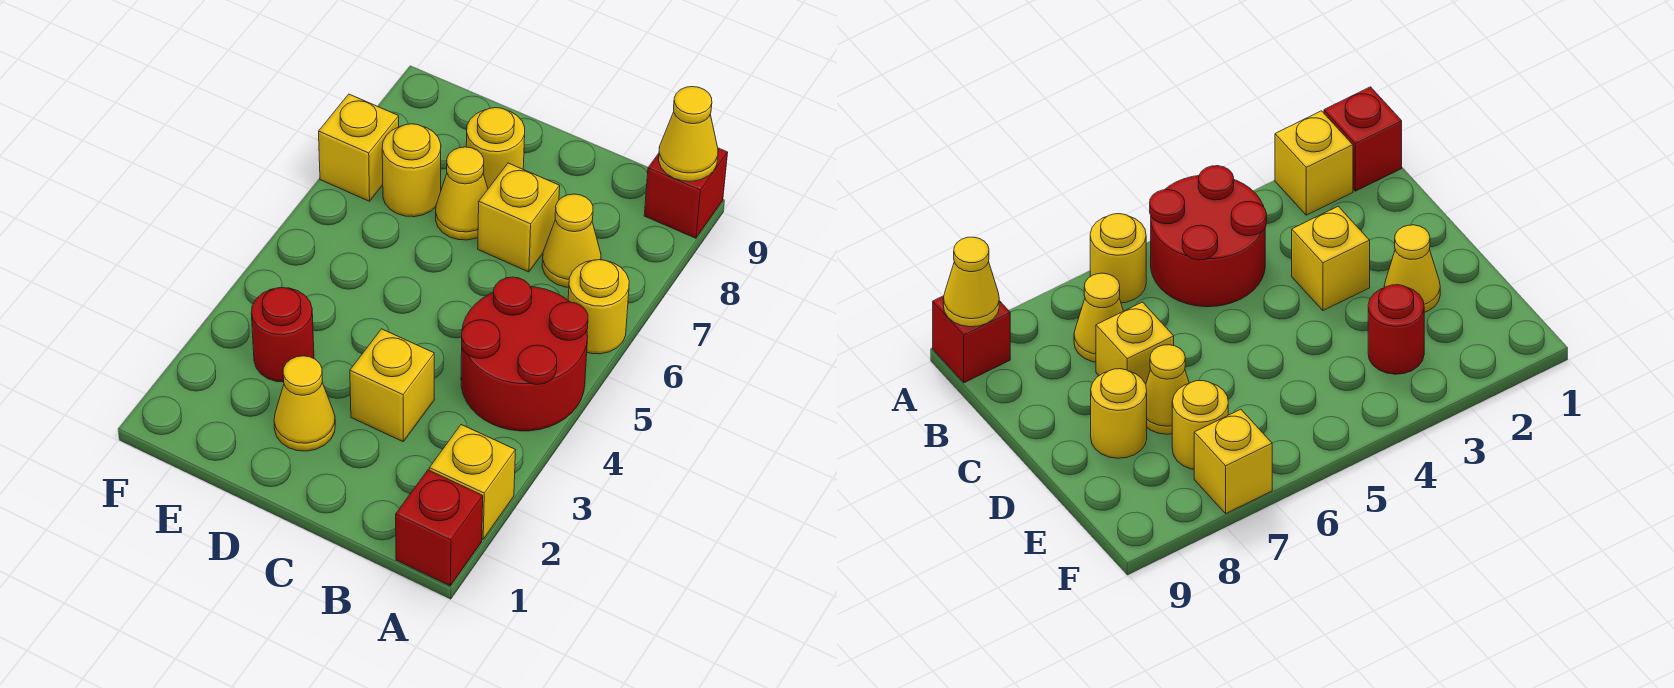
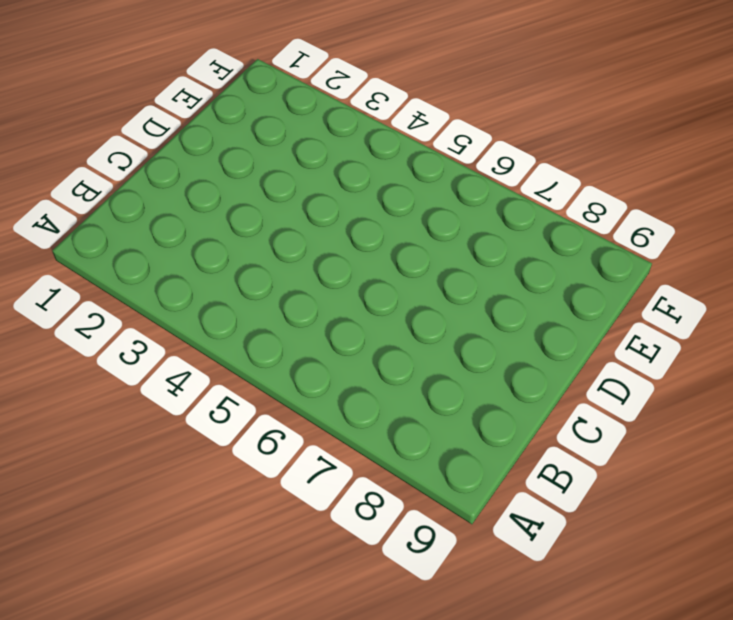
none -> red brick A1 level 1
none -> yellow brick A2 level 1
none -> red round brick A4:B5 level 1

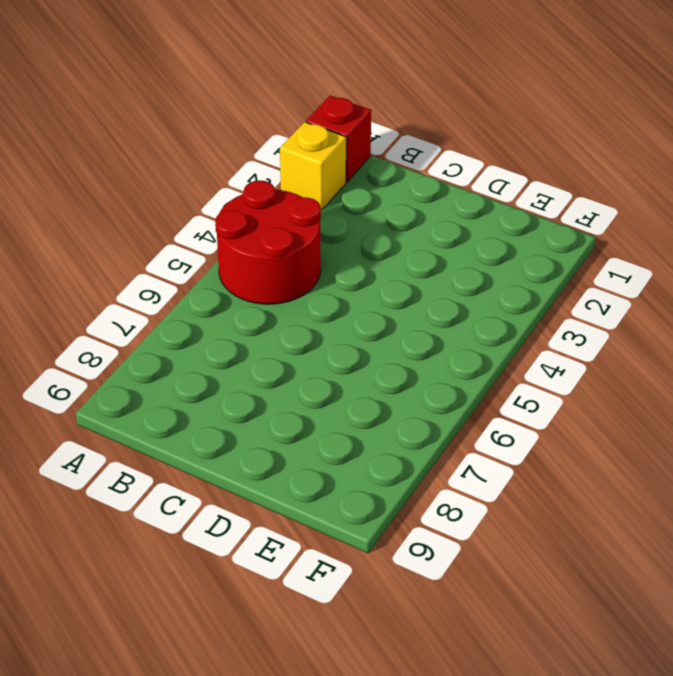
none -> yellow round brick A6 level 1
none -> red brick A9 level 1
none -> yellow cone B7 level 1

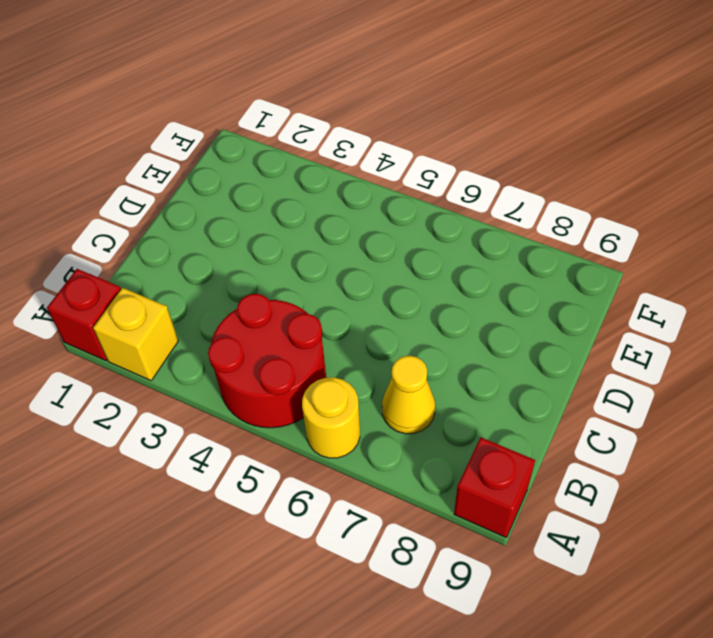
none -> yellow brick C3 level 1
none -> yellow brick C7 level 1
none -> yellow cone D2 level 1

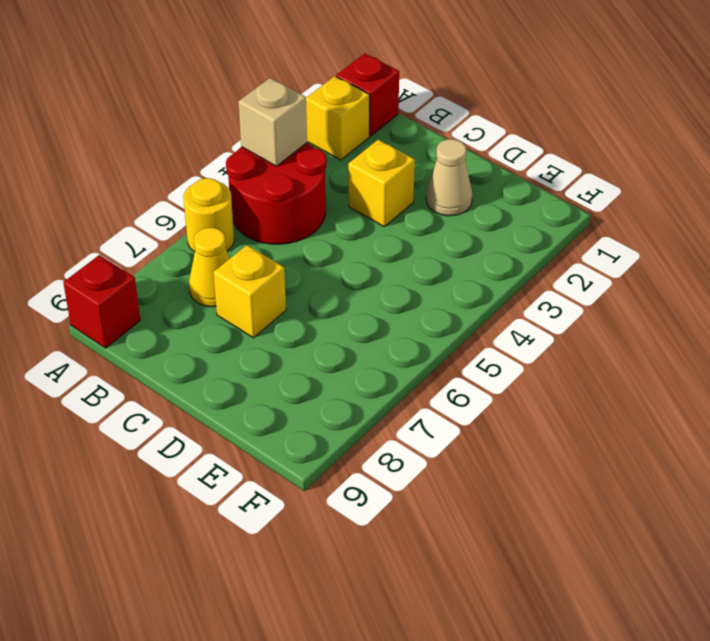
tan brick A4 level 2 -> none
tan cone D2 level 1 -> yellow cone D2 level 1
none -> yellow cone D7 level 1
none -> yellow round brick D8 level 1
none -> red round brick E3 level 1

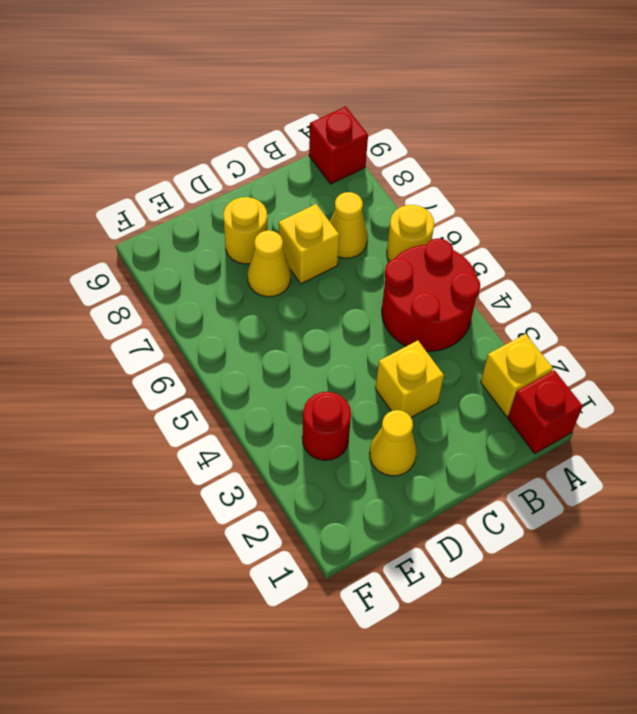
none -> yellow round brick E7 level 1
none -> yellow brick F7 level 1
none -> yellow cone A9 level 2

